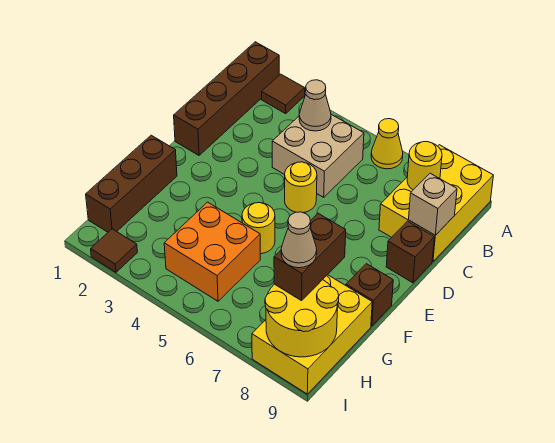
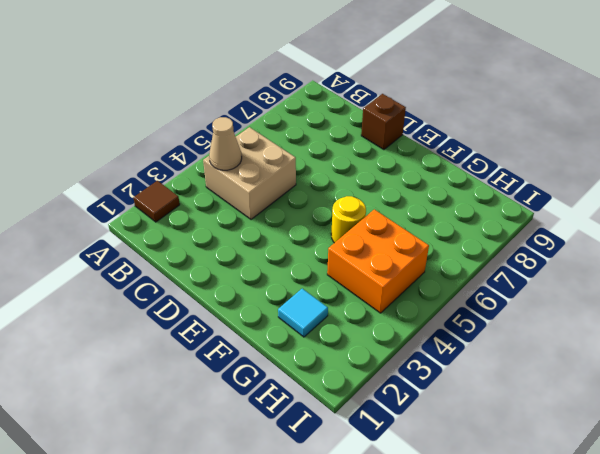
cyan tile G2 level 1 -> none
none -> brown brick A1:D1 level 1
none -> yellow cone A6 level 1
none -> yellow brick A8:C9 level 1

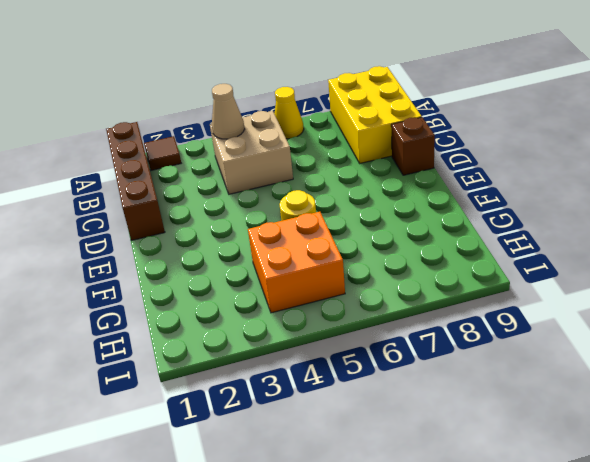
none -> yellow round brick D5 level 1
none -> brown brick F1:H1 level 1
none -> brown brick F9 level 1

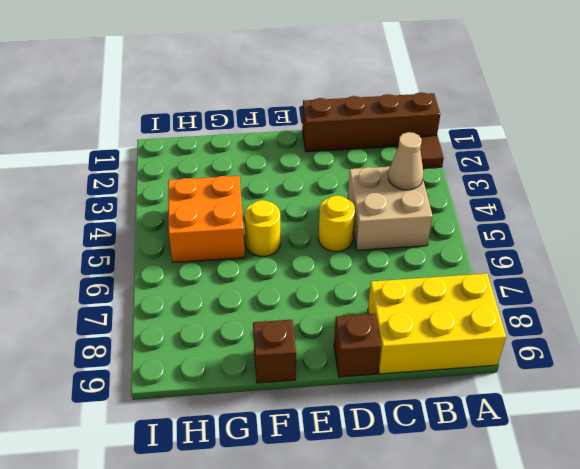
none -> yellow cone A6 level 1
none -> brown brick F1:H1 level 1
none -> yellow brick G8:I9 level 1

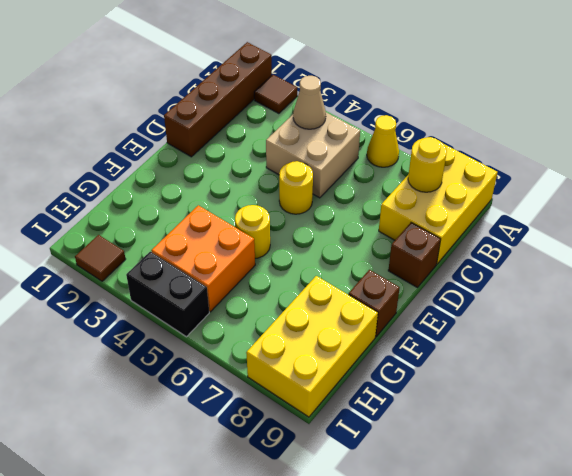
black brick I4:I5 level 1 -> none
none -> brown brick F1:H1 level 1
none -> tan brick C9 level 2
none -> yellow round brick H8:I9 level 2

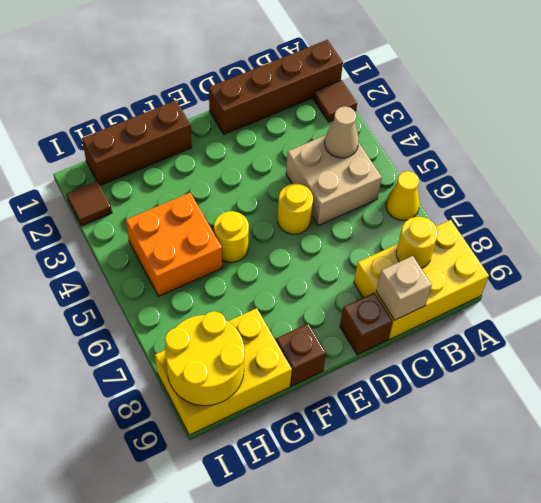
none -> brown brick G8:H8 level 3
none -> tan cone H8 level 4

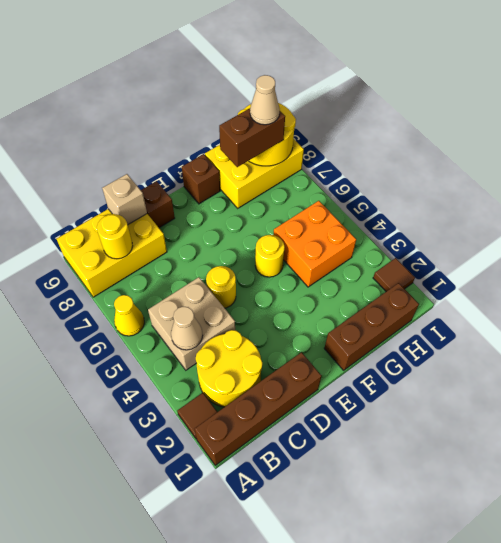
yellow round brick B2:C3 level 1 -> none

